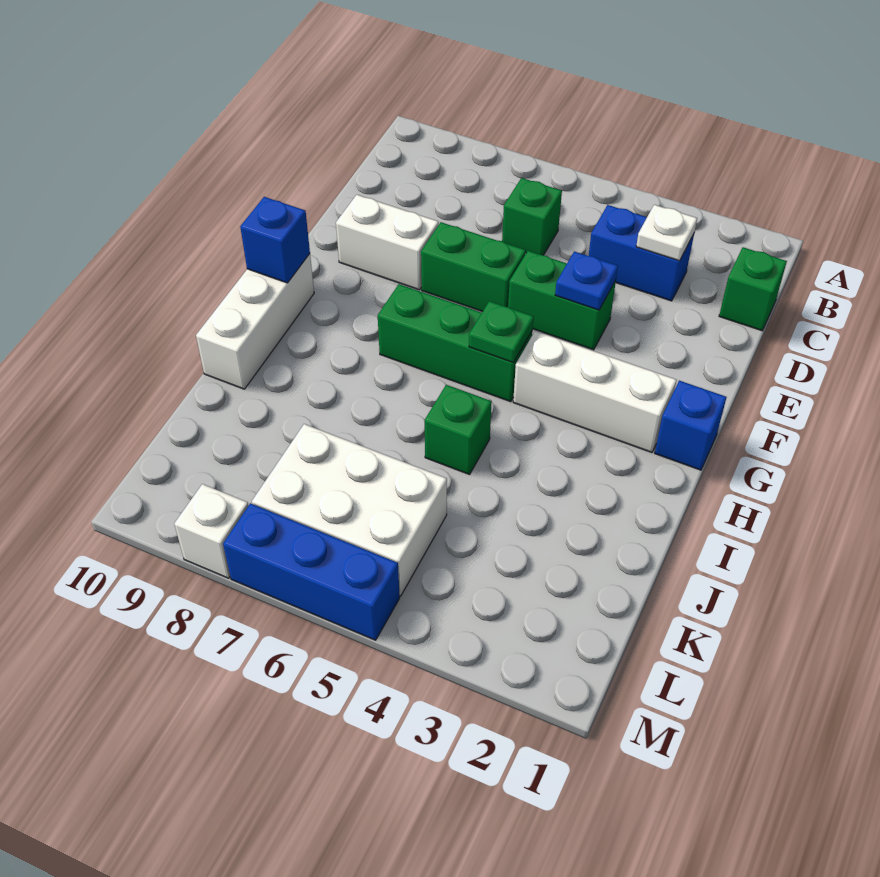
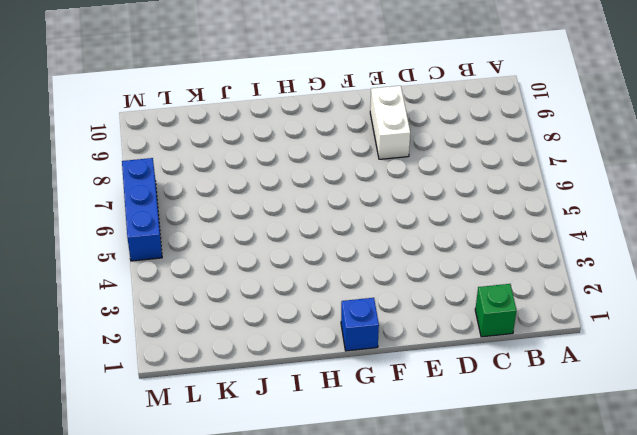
none -> blue brick C3:C4 level 1
none -> green brick C6 level 1
none -> green brick E4:E5 level 1

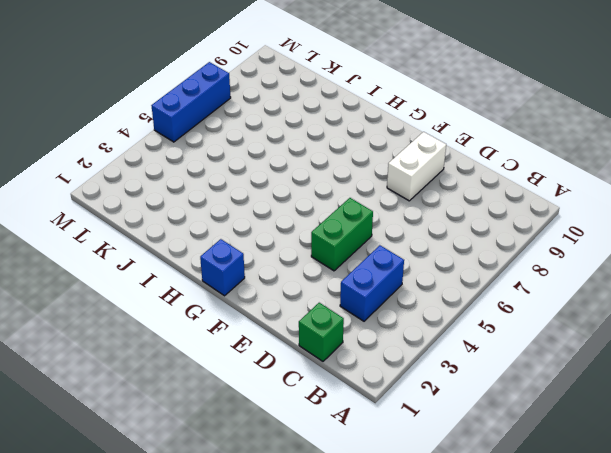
none -> green brick C6 level 1
none -> green brick E6:E7 level 1
none -> white brick G2:G4 level 1

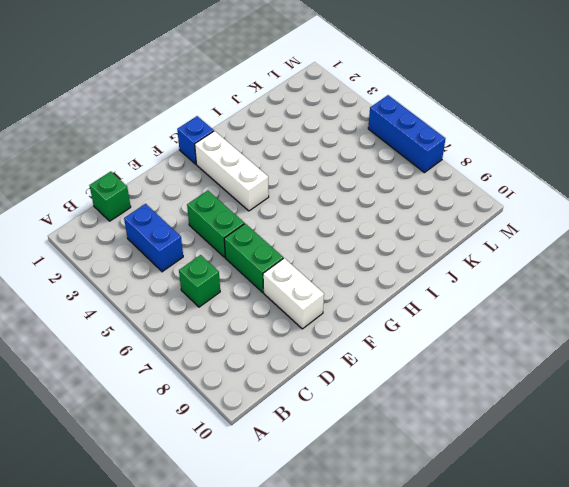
none -> green brick G5:G7 level 1
none -> white brick G10:I10 level 1
none -> green brick I5 level 1

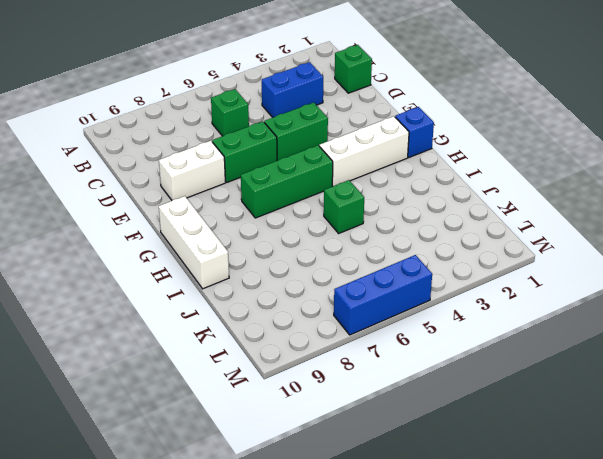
none -> white brick K5:L7 level 1
none -> white brick M8 level 1
none -> white plate C3 level 2

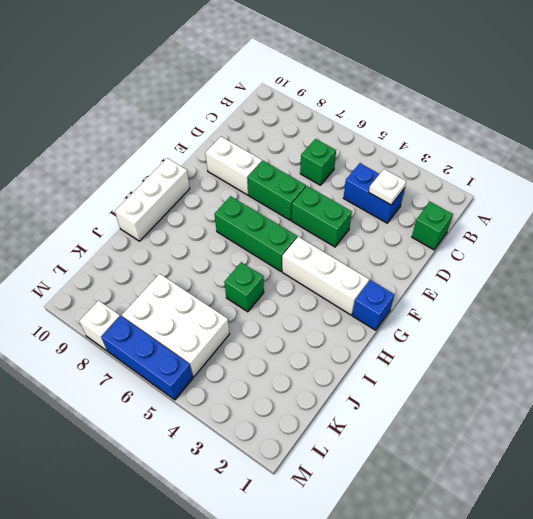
none -> blue plate E4 level 2
none -> green plate G5 level 2
none -> blue brick G10 level 2

